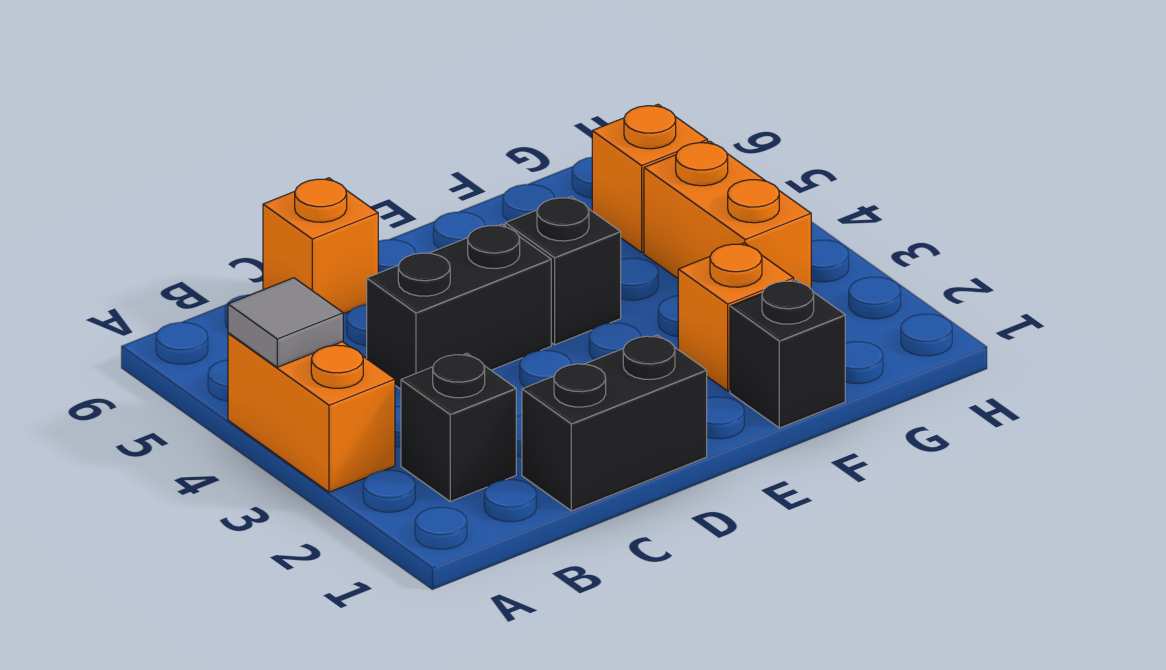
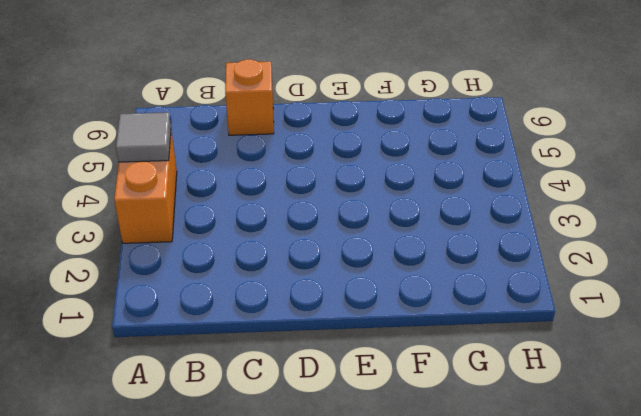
none -> black brick B2 level 1
none -> black brick C1:D1 level 1

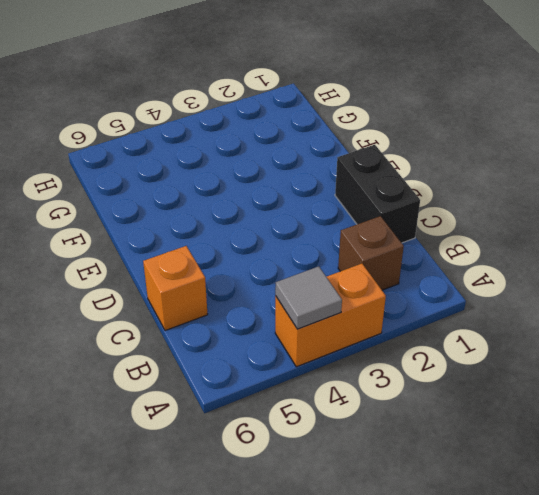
brown brick B2 level 1 -> black brick B2 level 1
none -> black brick C4:D4 level 1
none -> black brick E4 level 1

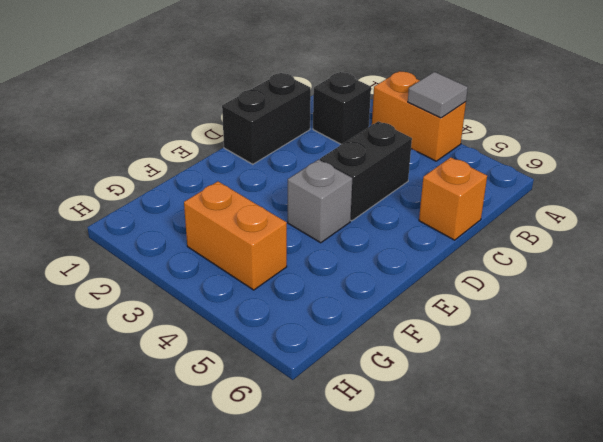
grey brick E4 level 1 -> black brick E4 level 1
none -> black brick F1 level 1
none -> orange brick F2 level 1

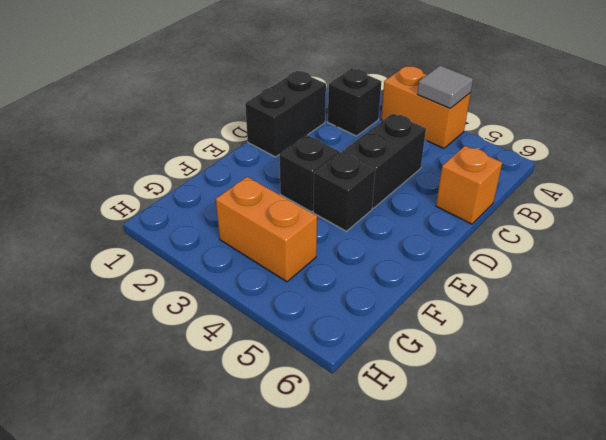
black brick E3 level 1 -> black brick F1 level 1
none -> orange brick F2 level 1
none -> orange brick G5 level 1

